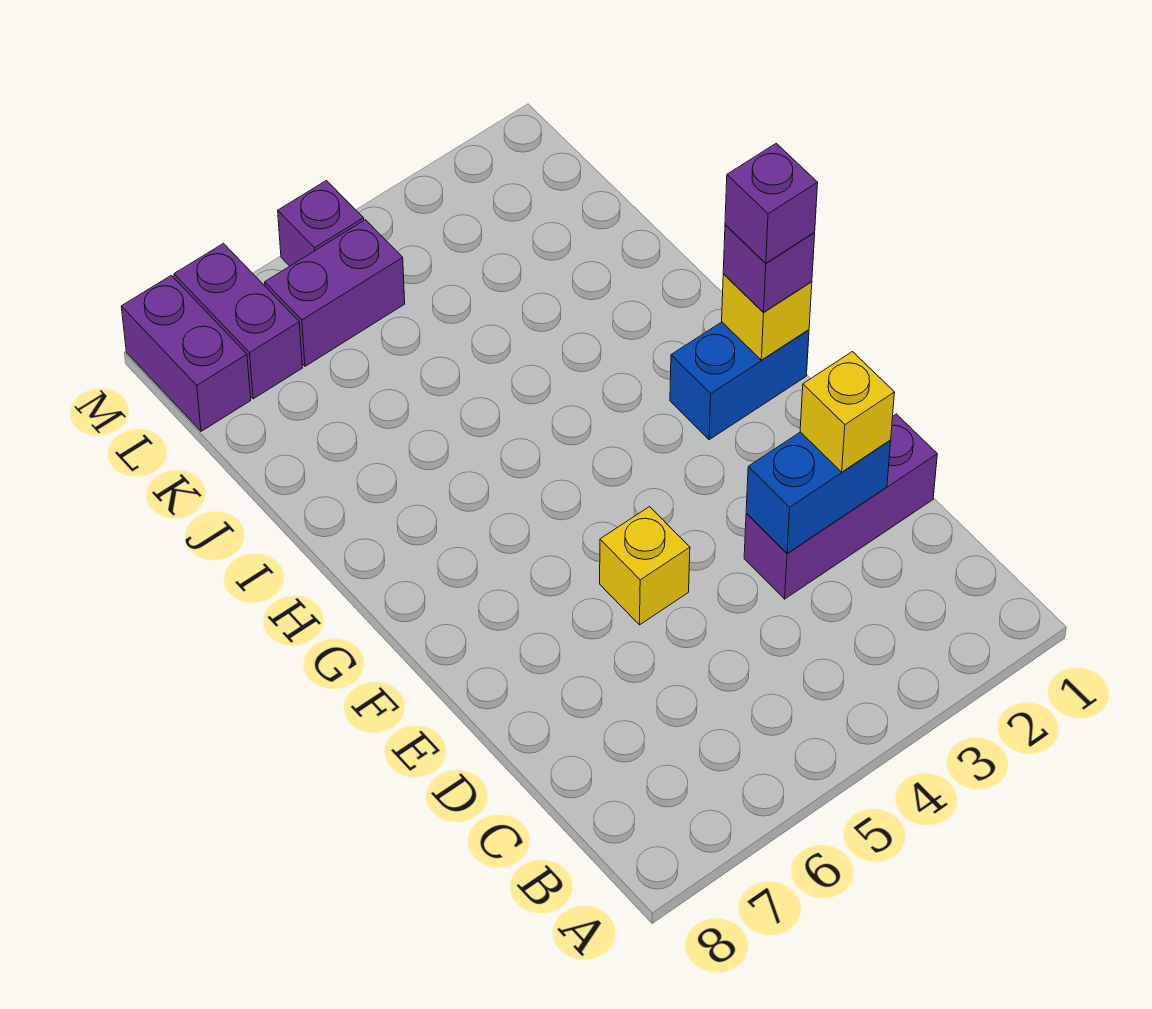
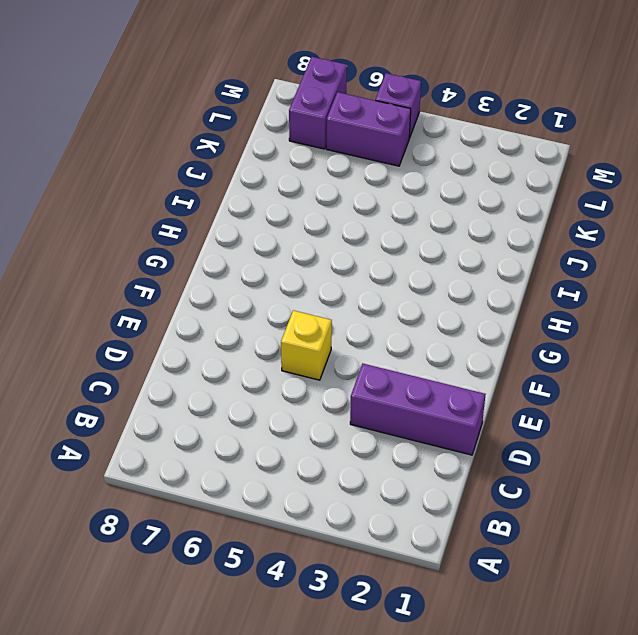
none -> blue brick G1:G2 level 1
none -> purple brick L8:M8 level 1
none -> blue brick D2:D3 level 2

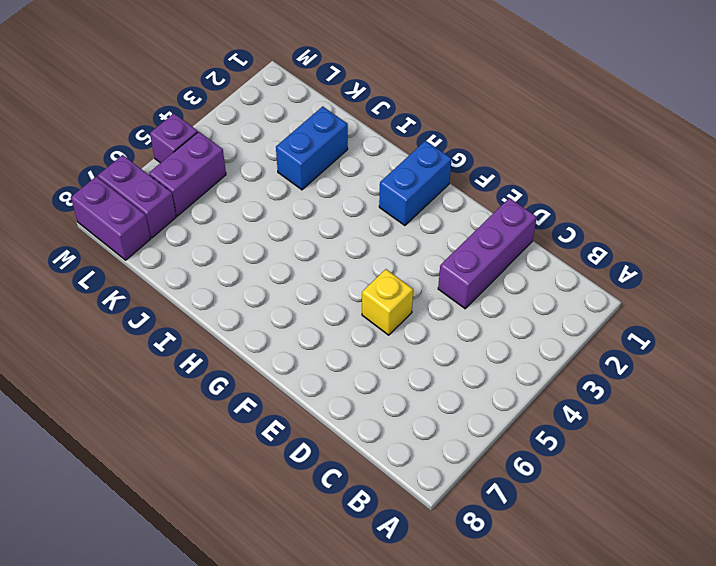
blue brick J2:J3 level 1 -> blue brick D2:D3 level 2
none -> yellow brick G1 level 2
none -> yellow brick D2 level 3
none -> purple brick G1 level 3

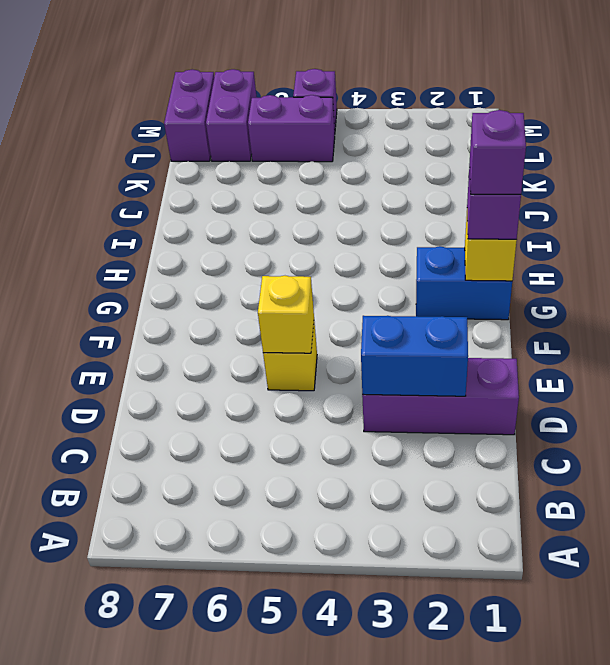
yellow brick E5 level 2 -> yellow brick D2 level 3

